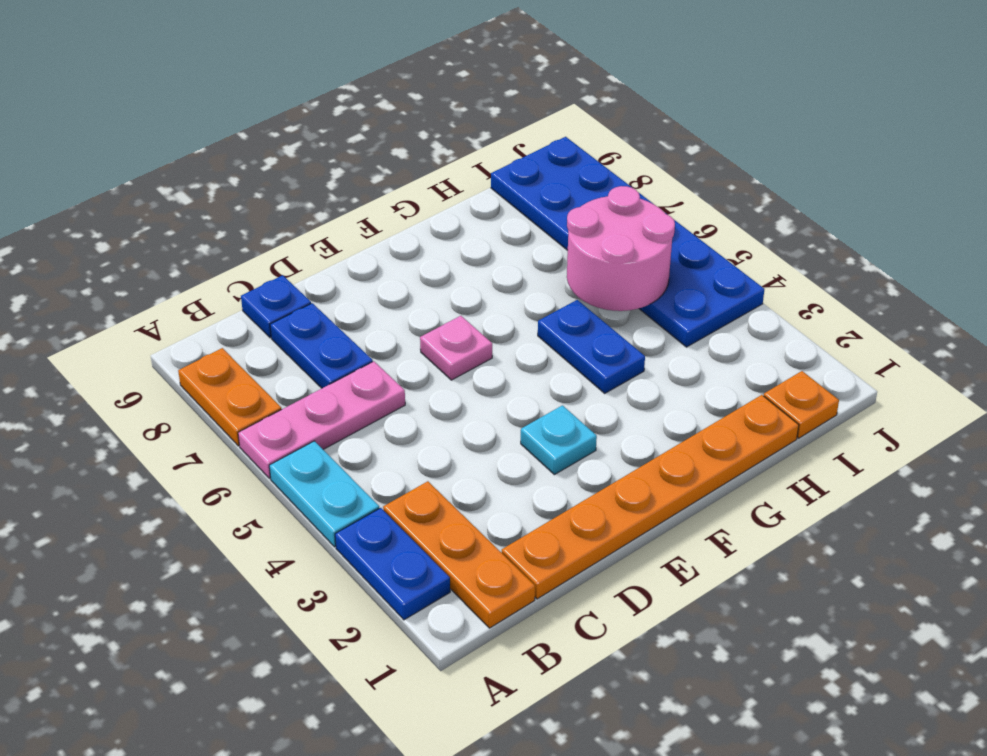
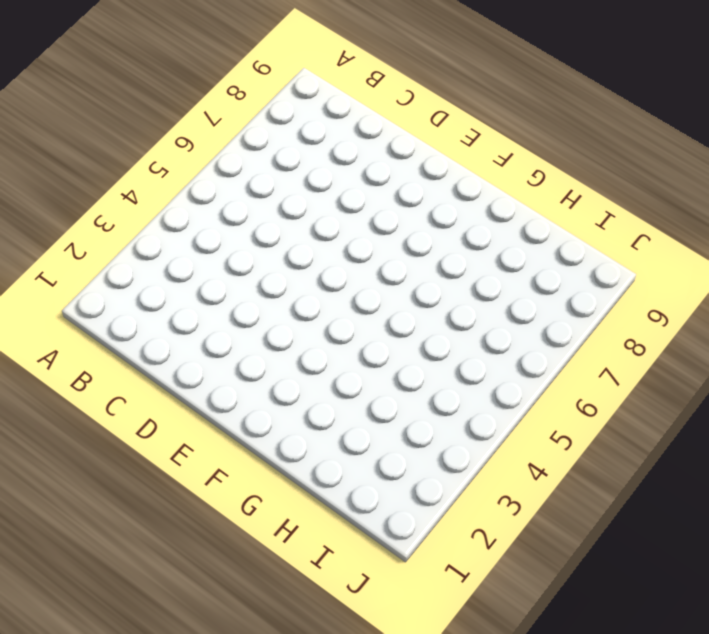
none -> blue plate A2:A3 level 1
none -> cyan plate A4:A5 level 1
none -> pink plate A6:C6 level 1

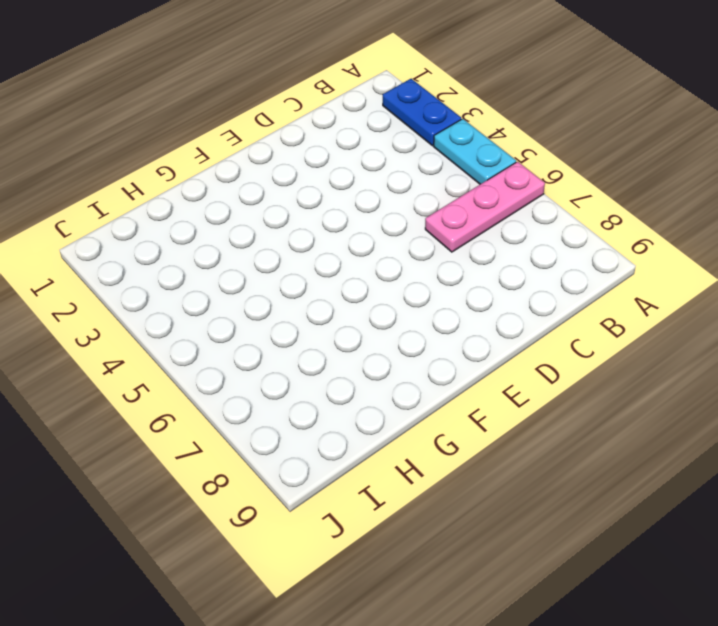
none -> orange plate A7:A8 level 1
none -> orange plate B1:B3 level 1
none -> orange plate C1:H1 level 1

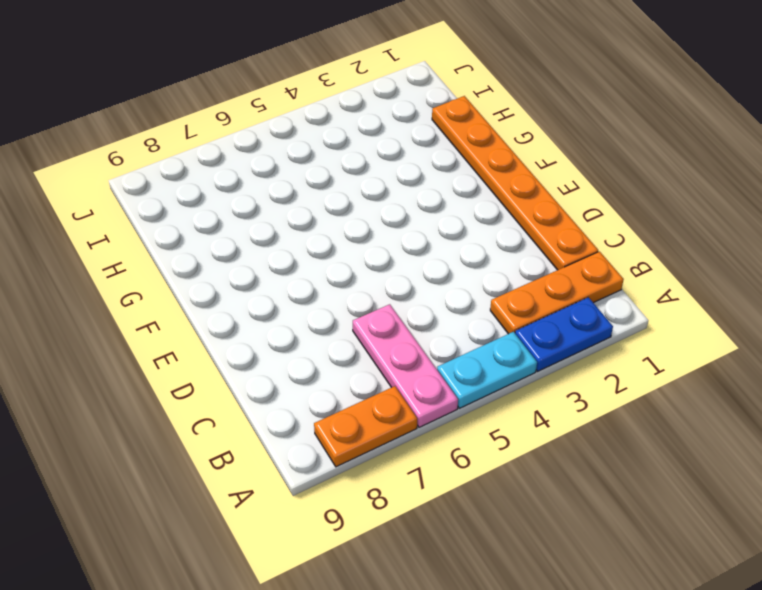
none -> blue plate C7:C8 level 1
none -> blue plate C9 level 1
none -> cyan plate E3 level 1

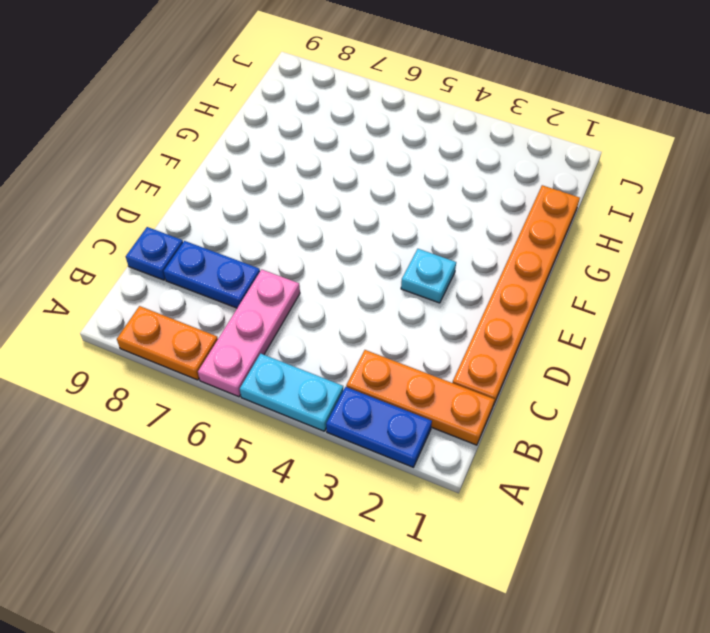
none -> pink plate E6 level 1
none -> blue plate G4:G5 level 1
none -> orange plate I1 level 1

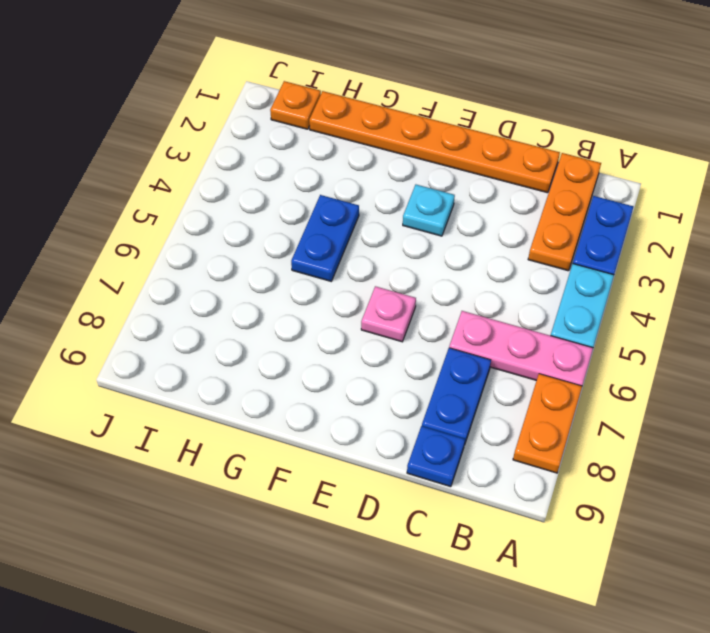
none -> blue plate I4:J9 level 1
none -> pink round brick H5:I6 level 2

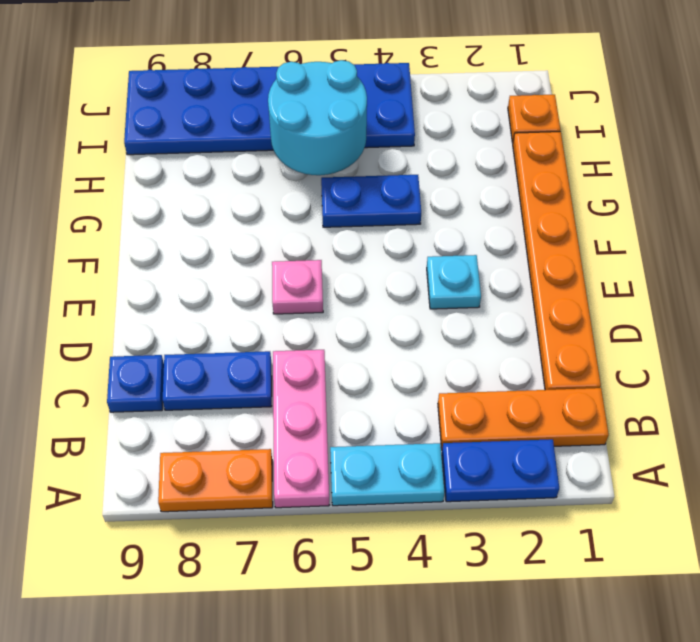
cyan round brick H5:I6 level 2 -> pink round brick H5:I6 level 2

